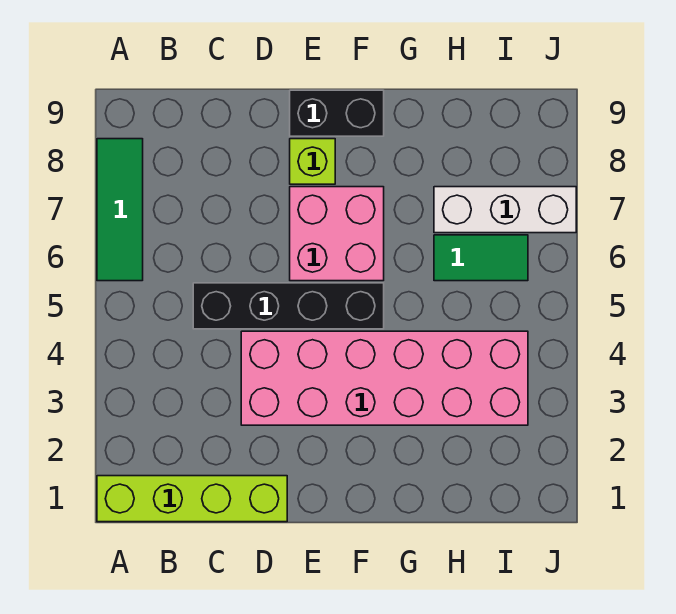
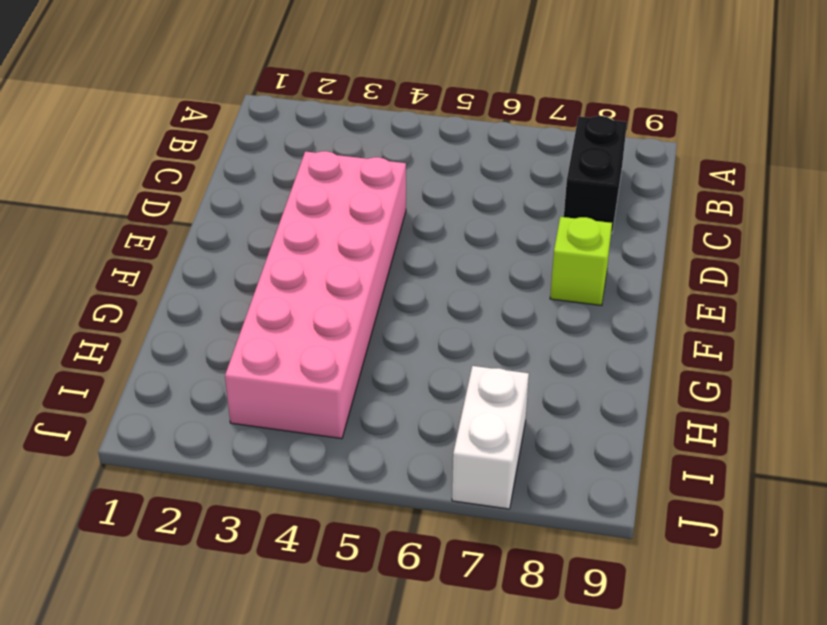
black brick B8:C8 level 1 -> black brick E9:F9 level 1
white brick I7:J7 level 1 -> white brick H7:J7 level 1
none -> lime brick A1:D1 level 1
none -> green tile A6:A8 level 1

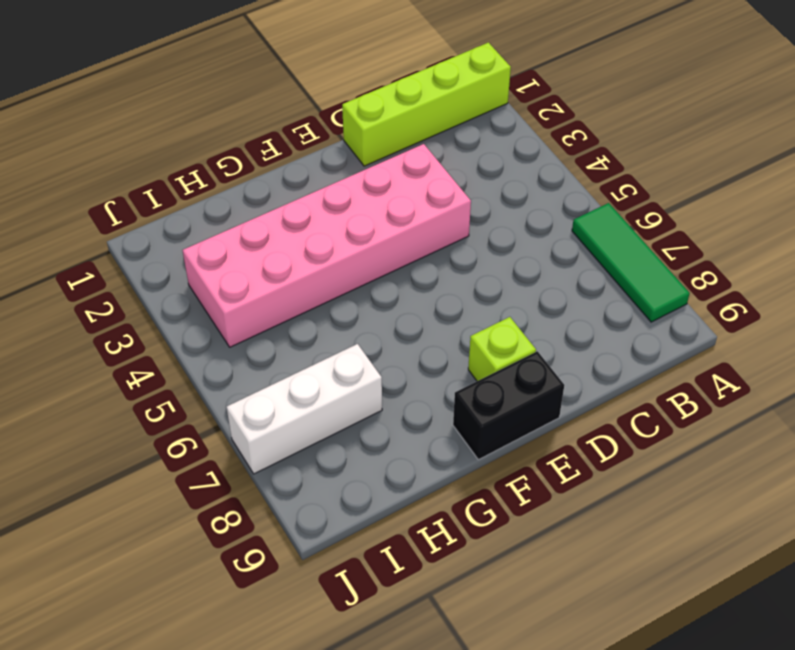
none -> black brick C5:F5 level 1
none -> pink brick E6:F7 level 1

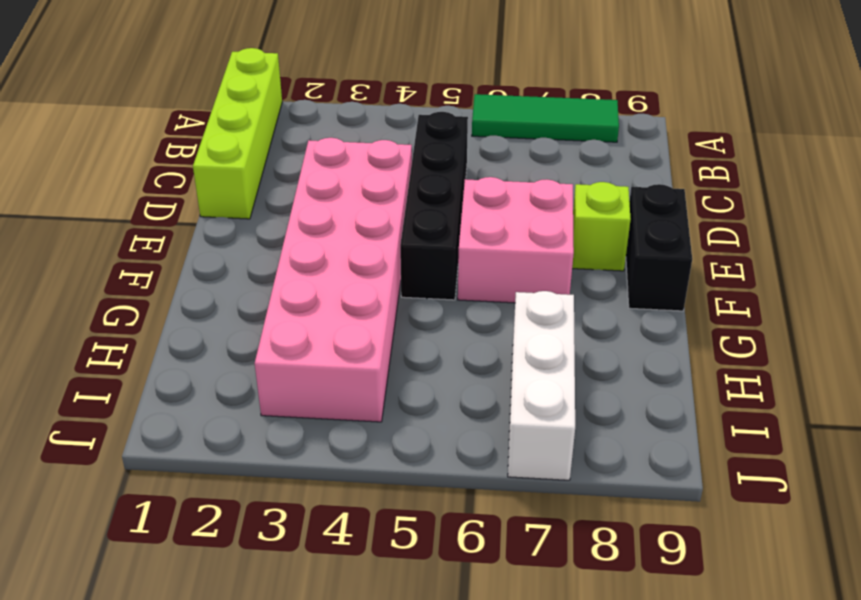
none -> green tile H6:I6 level 1

